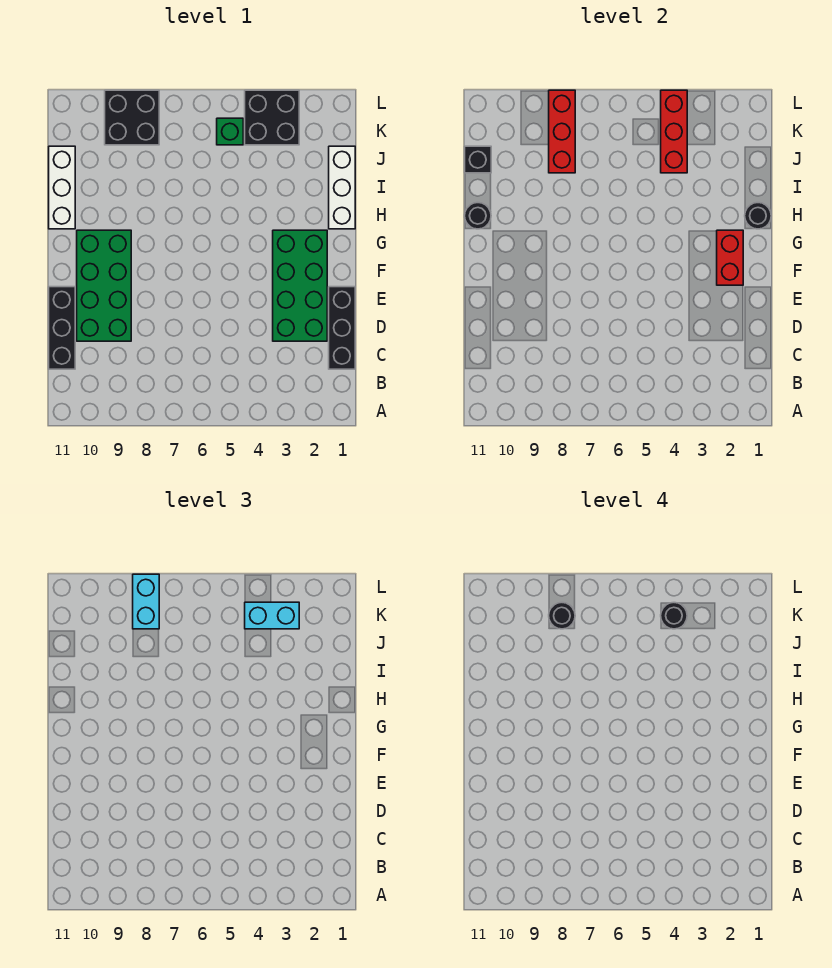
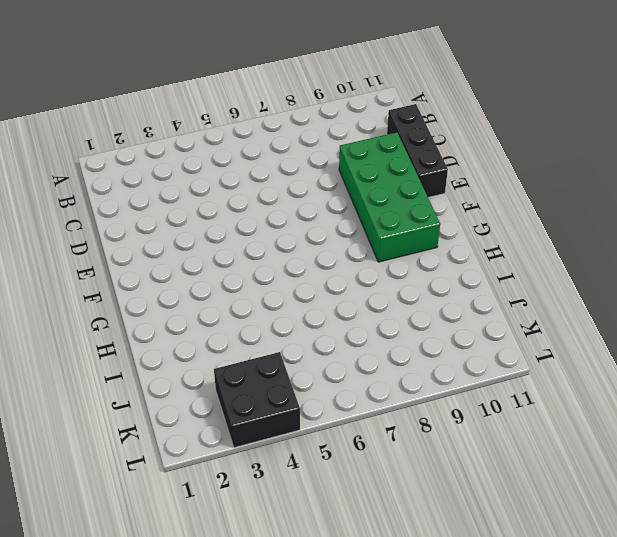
none -> black brick C1:E1 level 1
none -> green brick D2:G3 level 1
none -> white brick H1:J1 level 1

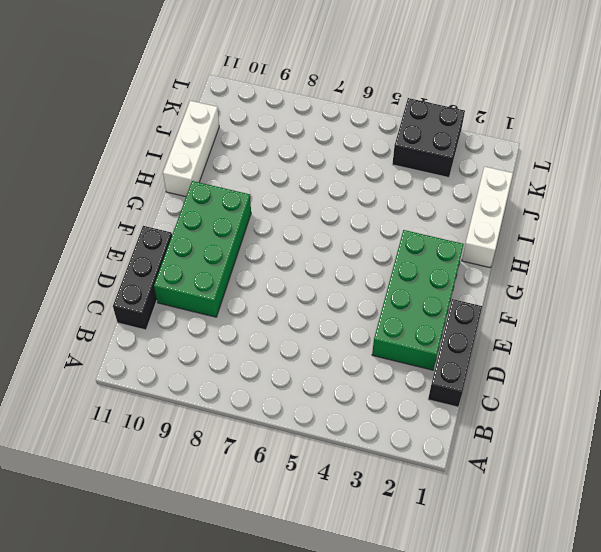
none -> green brick K5 level 1
none -> black brick K8:L9 level 1
none -> red brick F2:G2 level 2

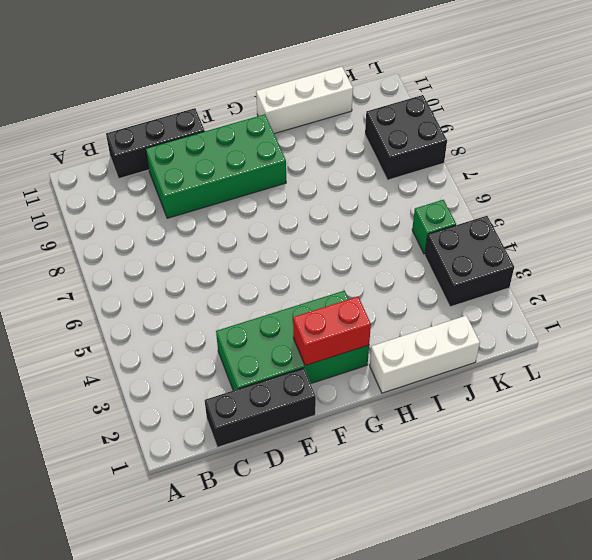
none -> black round brick H1 level 2
none -> black round brick H11 level 2
none -> red brick J4:L4 level 2

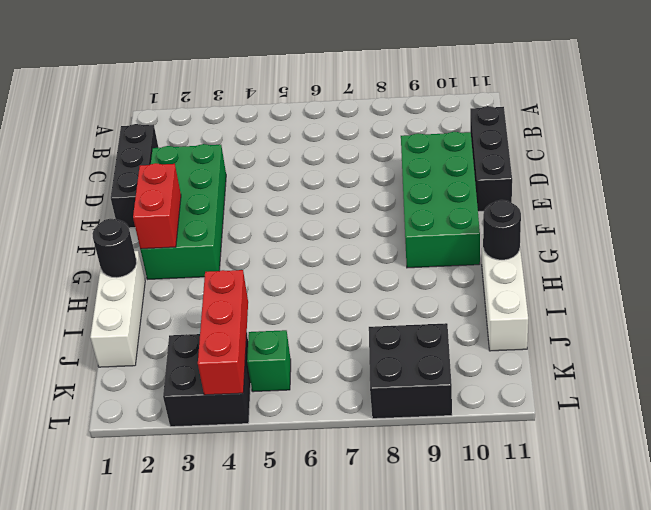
none -> red brick J8:L8 level 2
none -> black brick J11 level 2
none -> cyan brick K3:K4 level 3

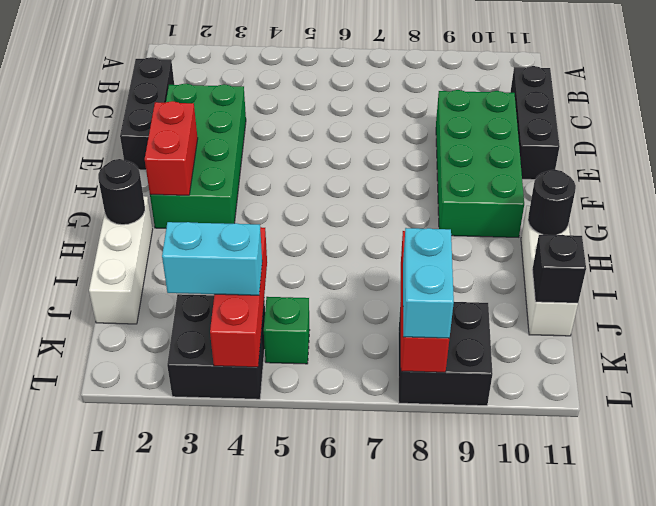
none -> black round brick K4 level 4
none -> black round brick K8 level 4

